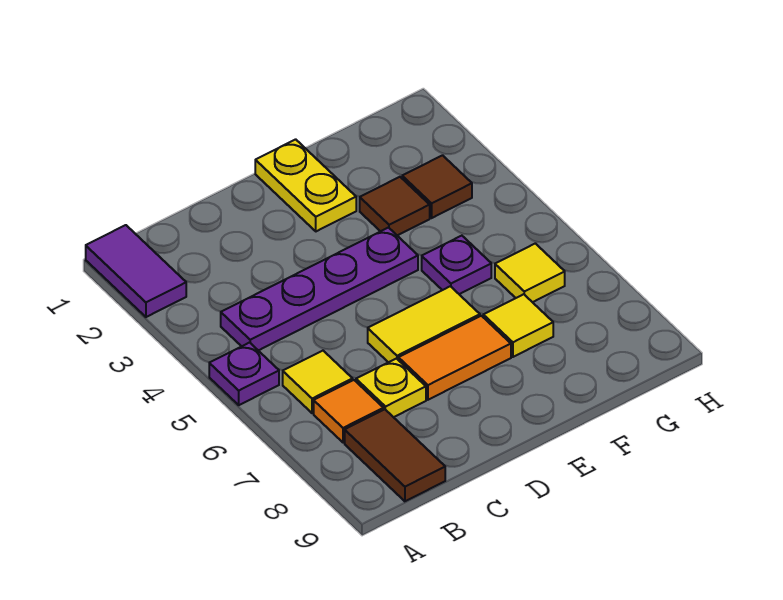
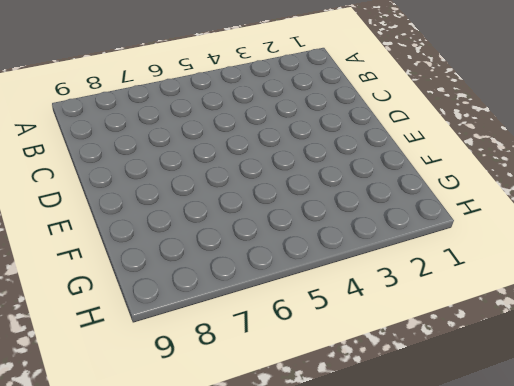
none -> purple tile A1:A2 level 1
none -> purple plate A5 level 1
none -> purple plate B4:E4 level 1

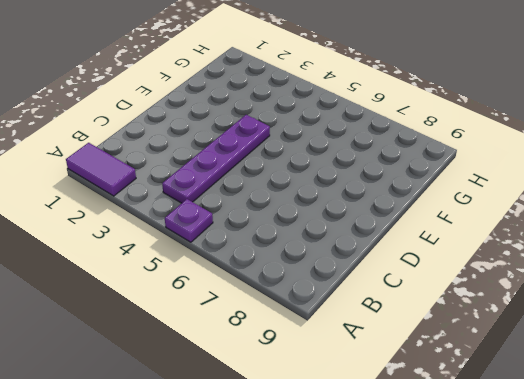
none -> yellow tile B6 level 1
none -> orange tile B7 level 1
none -> brown tile B8:B9 level 1

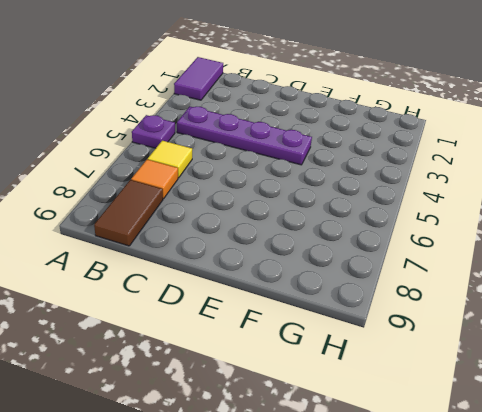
none -> yellow plate C7 level 1
none -> yellow tile D6:E6 level 1
none -> orange tile D7:E7 level 1

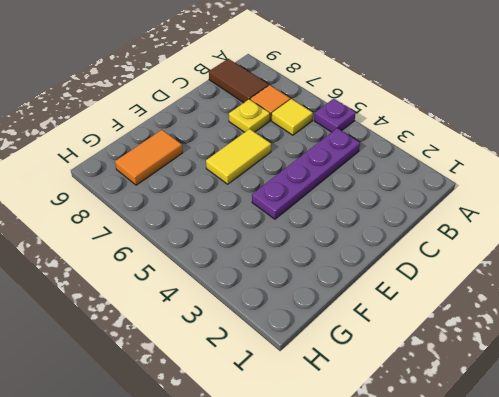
orange tile F8:G8 level 1 -> orange tile D7:E7 level 1
none -> purple tile A1:A2 level 1
none -> yellow plate E1:E2 level 1
none -> brown tile F3 level 1

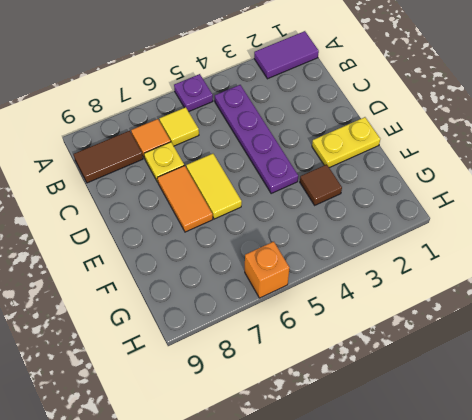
orange brick H6 level 1 -> none
none -> purple plate F5 level 1
none -> yellow tile F7 level 1
none -> brown tile G3 level 1

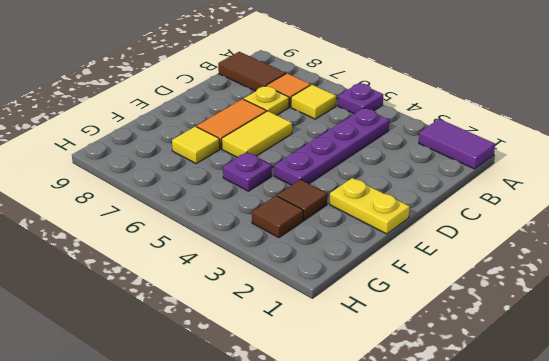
none -> yellow tile G6 level 1

